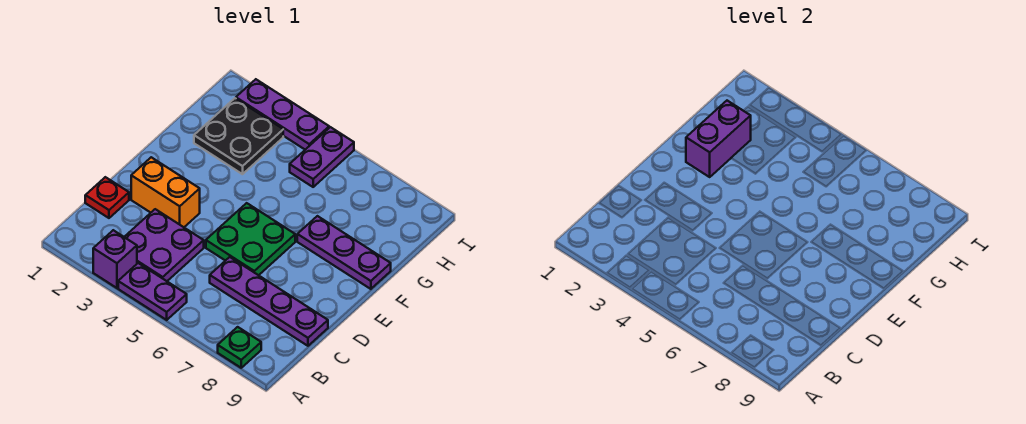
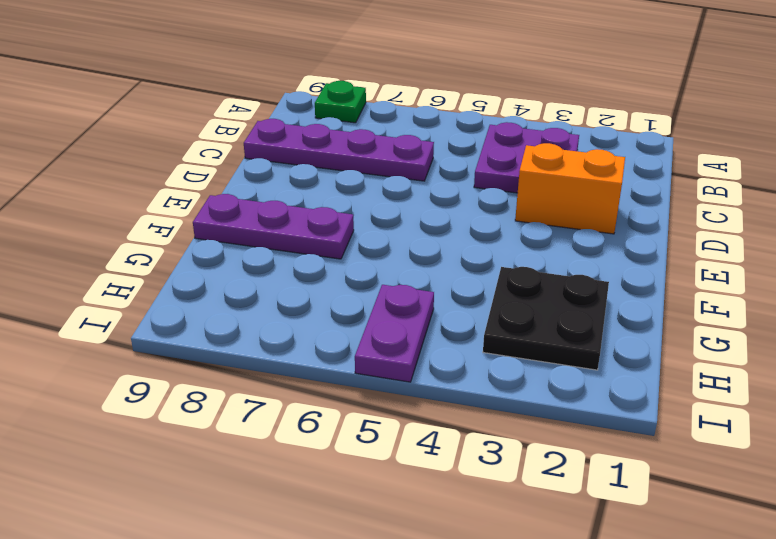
none -> purple brick A3 level 1
none -> purple plate A4:A5 level 1
none -> red plate C1 level 1

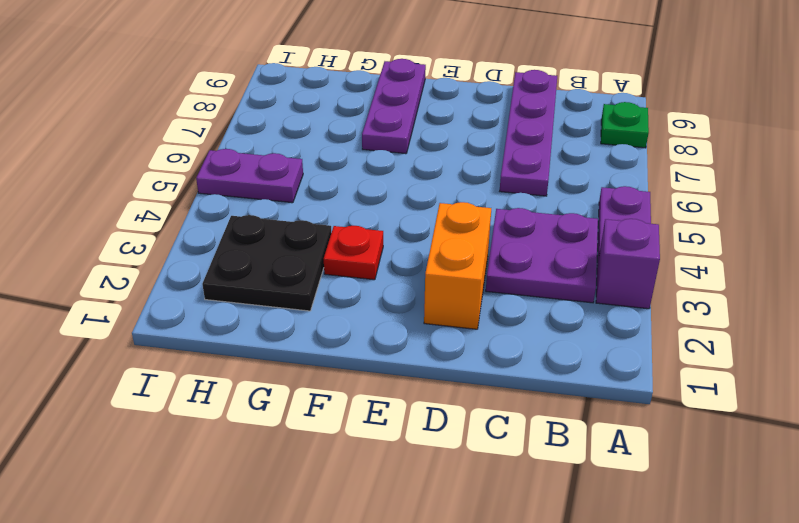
red plate F3 level 1 -> red plate C1 level 1
none -> green plate D5:E6 level 1
none -> purple plate I2:I4 level 1
none -> purple brick F2:G2 level 2

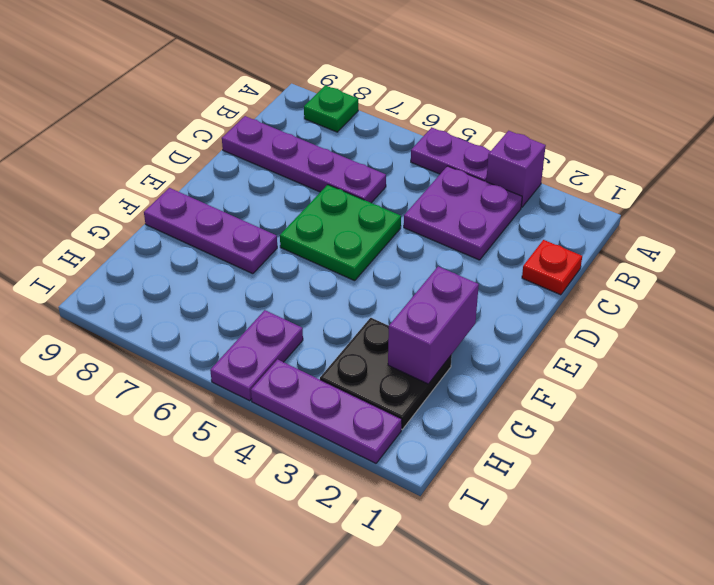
none -> orange brick D2:D3 level 1

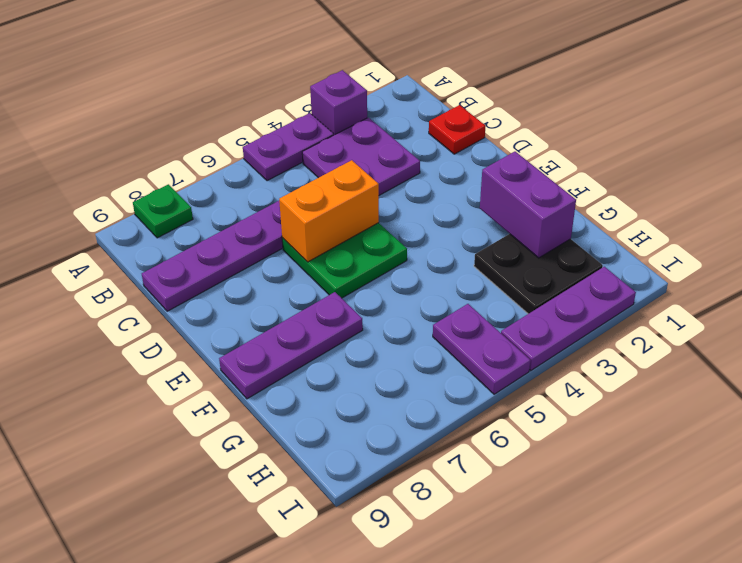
orange brick D5:D6 level 2 -> orange brick D2:D3 level 1

